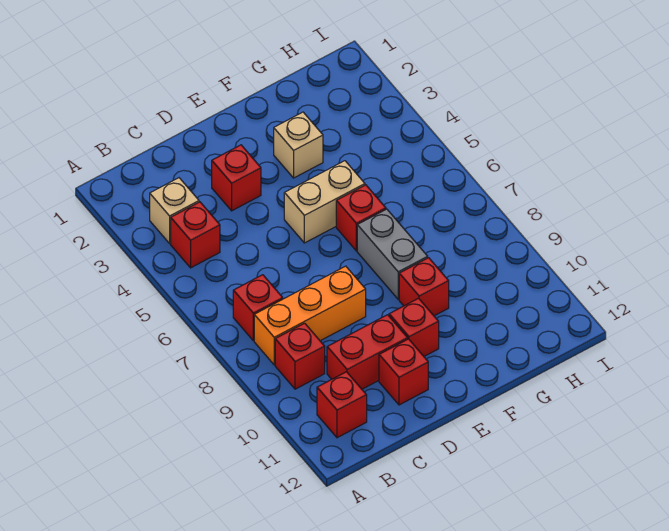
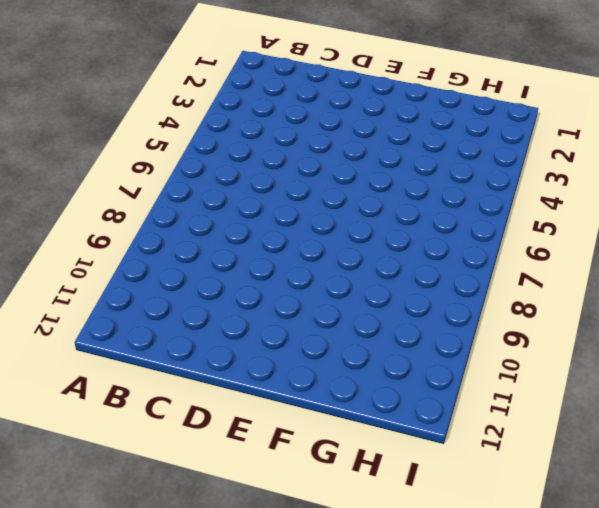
none -> tan brick B3 level 1
none -> red brick B4 level 1
none -> red brick B7 level 1

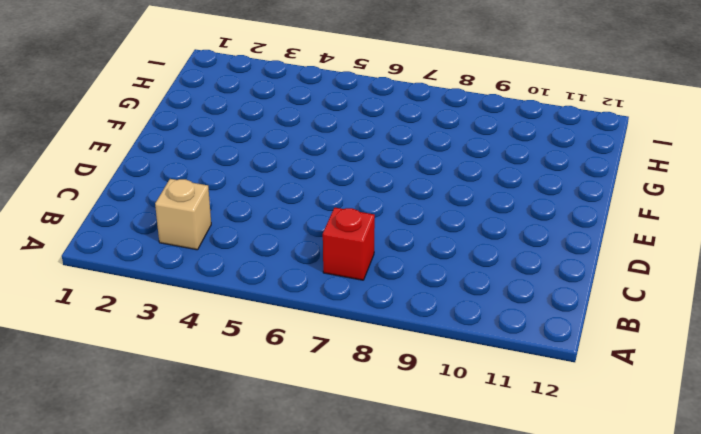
none -> red brick B4 level 1
none -> orange brick B8:D8 level 1
none -> red brick B9 level 1

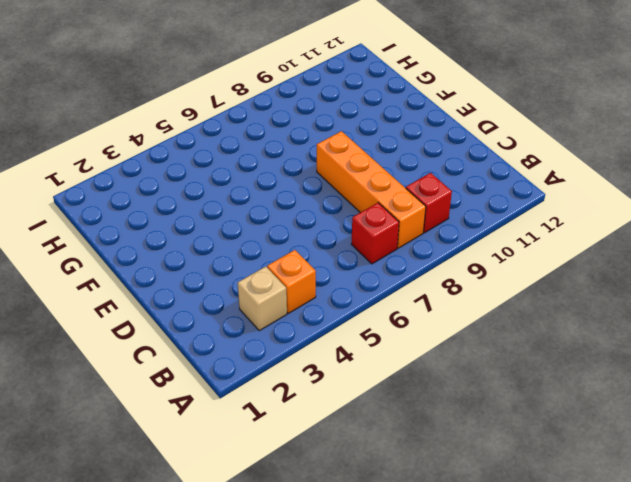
orange brick B4 level 1 -> red brick B4 level 1
orange brick B8:E8 level 1 -> orange brick B8:D8 level 1
none -> red brick B11 level 1
none -> red brick C10:D10 level 1
none -> red brick D3 level 1

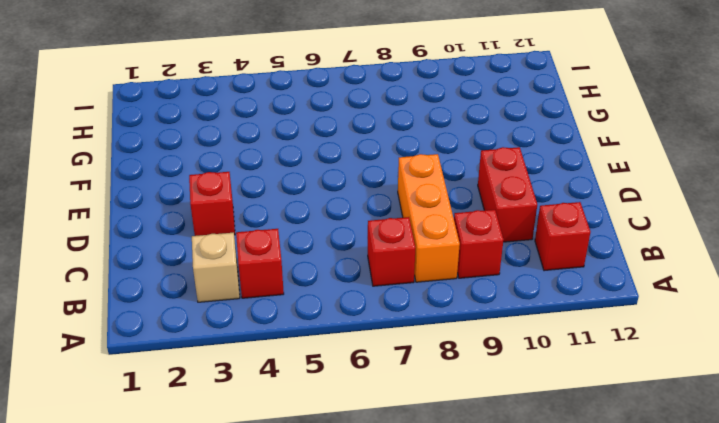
none -> red brick D11 level 1
none -> tan brick E5:F5 level 1
none -> red brick E10 level 1

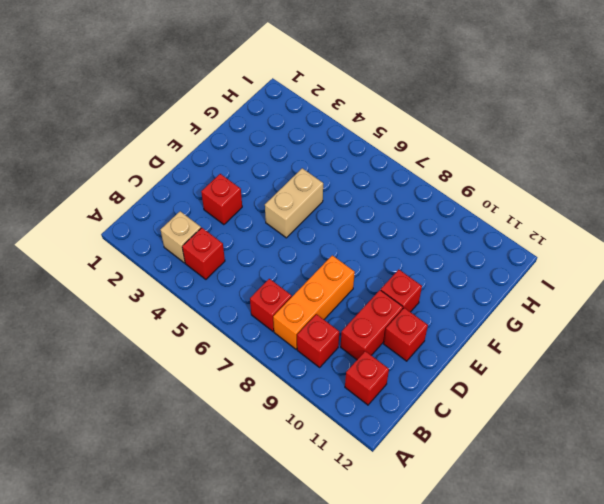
none -> tan brick F3 level 1
none -> red brick F6 level 1
none -> grey brick F7:F8 level 1

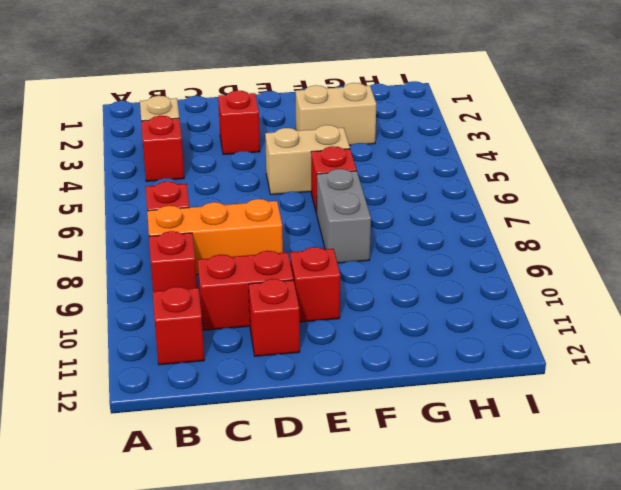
tan brick F3:G3 level 1 -> tan brick F3 level 1
none -> red brick F9 level 1

